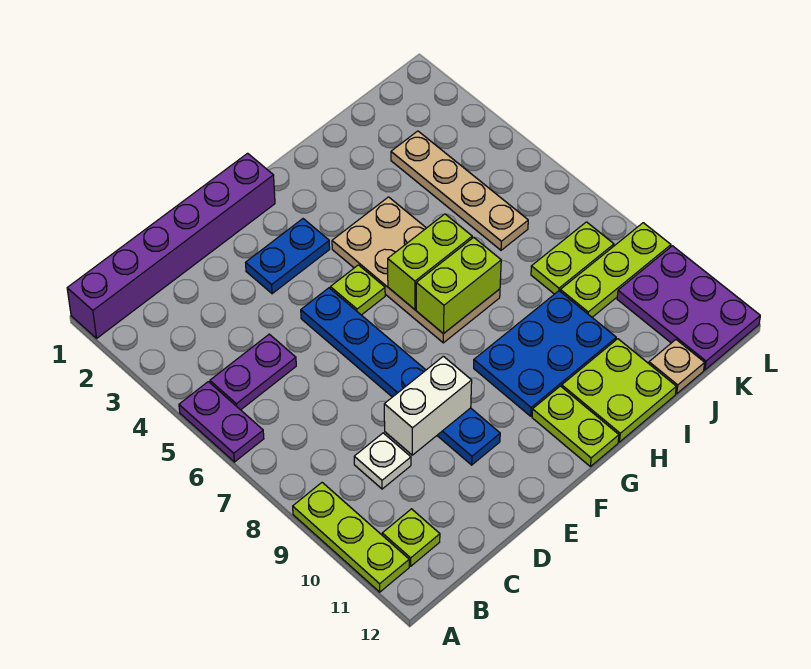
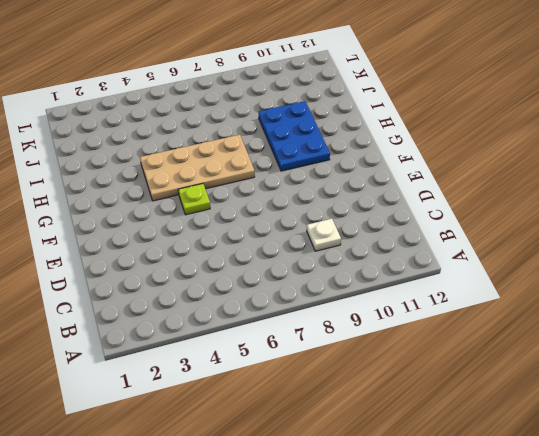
none -> purple brick A1:F1 level 1
none -> purple plate A5:A6 level 1
none -> lime plate A9:A11 level 1

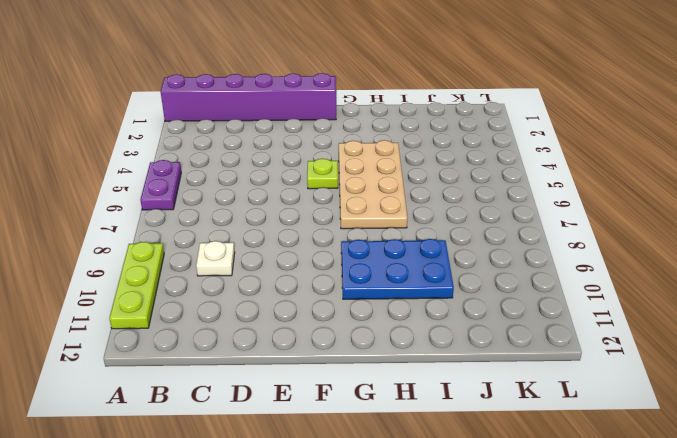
none -> purple plate B5:C5 level 1
none -> lime plate B11 level 1
none -> blue plate E3:F3 level 1

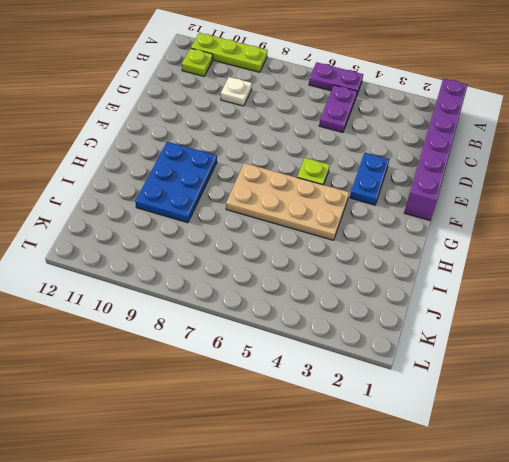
none -> blue plate E5:E10 level 1
none -> lime plate G11:G12 level 1
none -> lime plate H11:I12 level 1

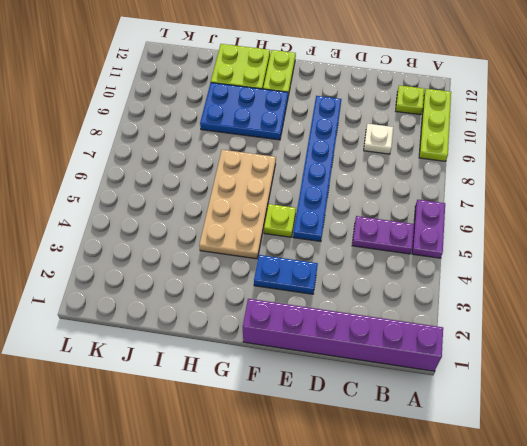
none -> tan plate J3:J6 level 1
none -> lime plate J8:K8 level 1
none -> lime plate J9:L9 level 1

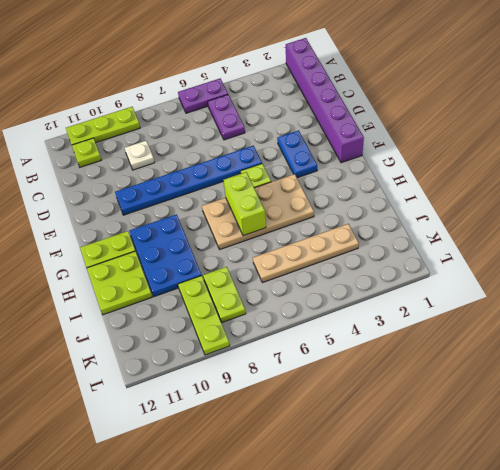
none -> tan plate J12 level 1
none -> purple plate K10:L12 level 1
none -> white brick D9:E9 level 2

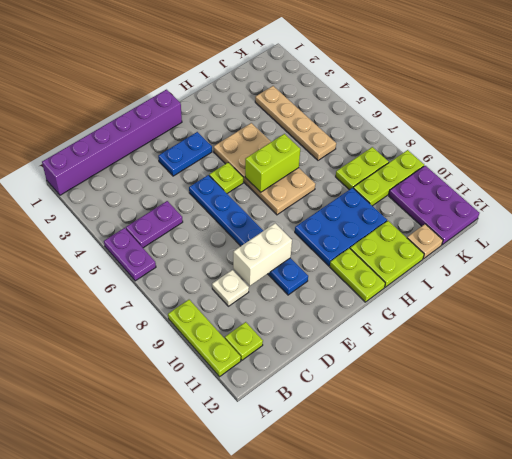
none -> lime brick G7:H7 level 2

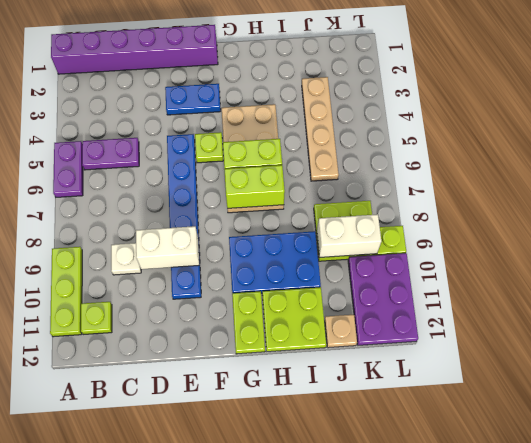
white brick J9:K9 level 2 -> none

